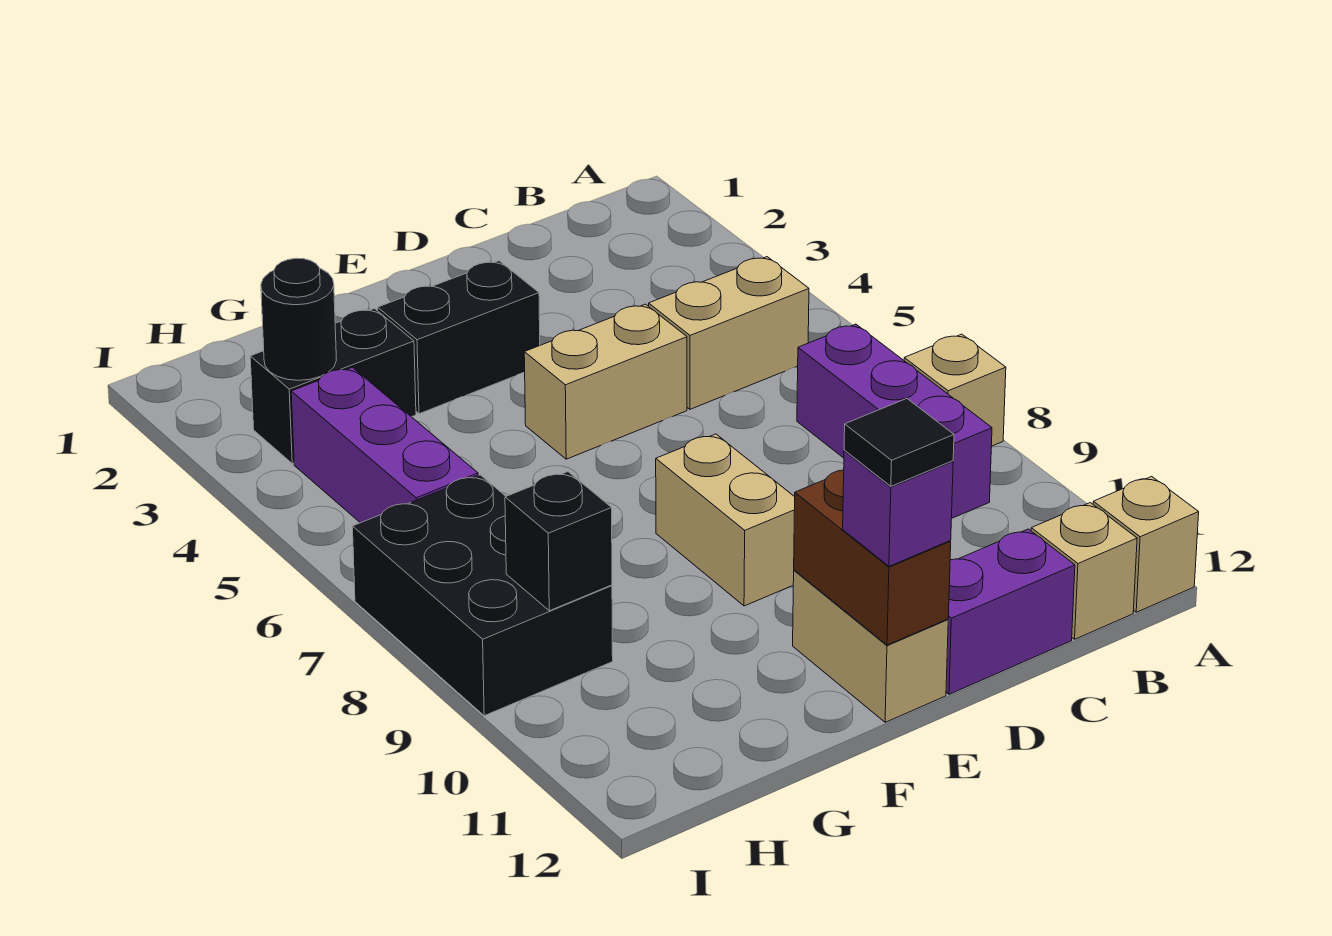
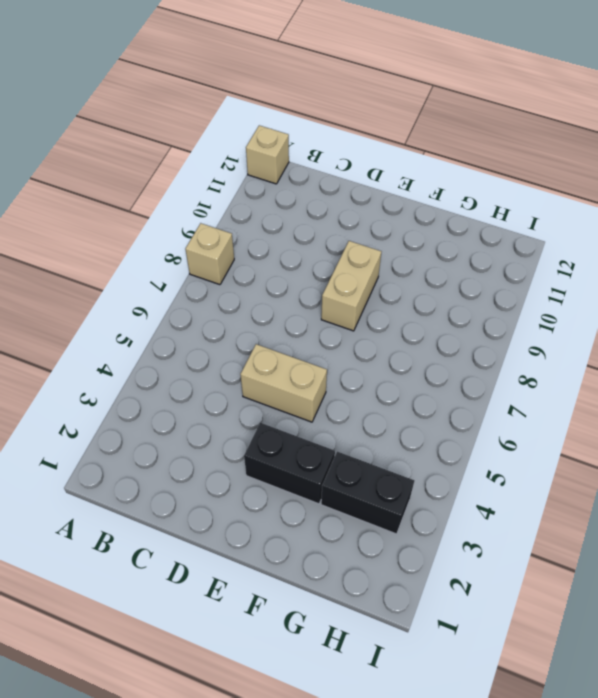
none -> tan brick B5:C5 level 1
none -> purple brick B7:B9 level 1
none -> tan brick B12 level 1

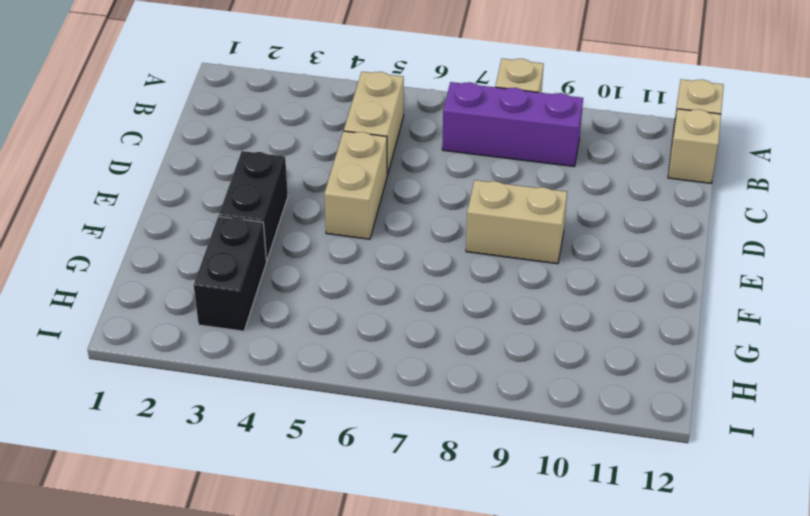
none -> purple brick C12:D12 level 1
none -> tan brick E11:E12 level 1
none -> purple brick H4:H6 level 1

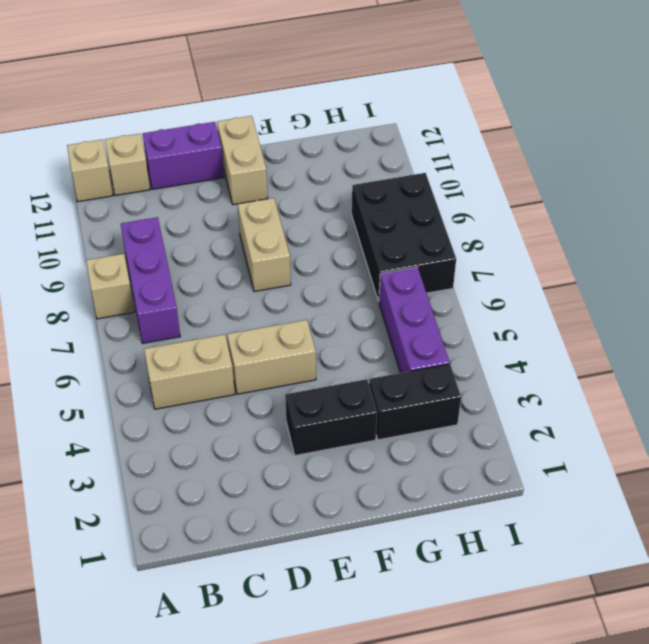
none -> brown brick E11:E12 level 2
none -> black round brick H3 level 2
none -> black brick H9 level 2

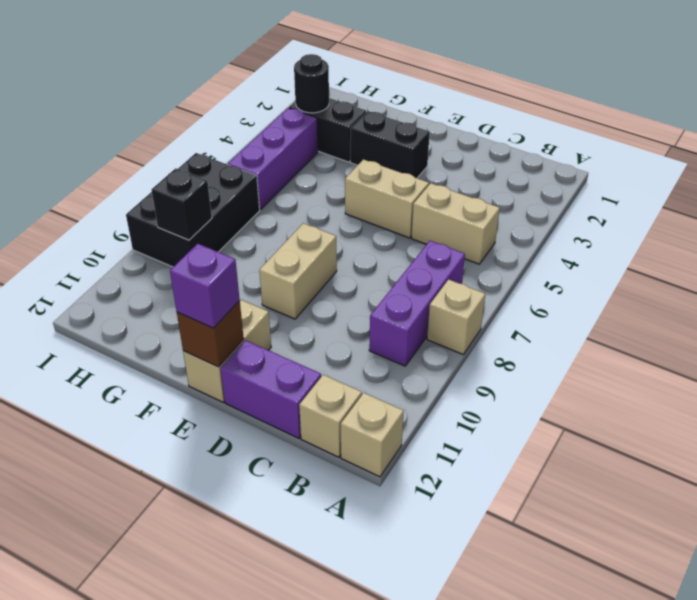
brown brick E12 level 2 -> brown brick E11:E12 level 2
none -> black tile E12 level 4

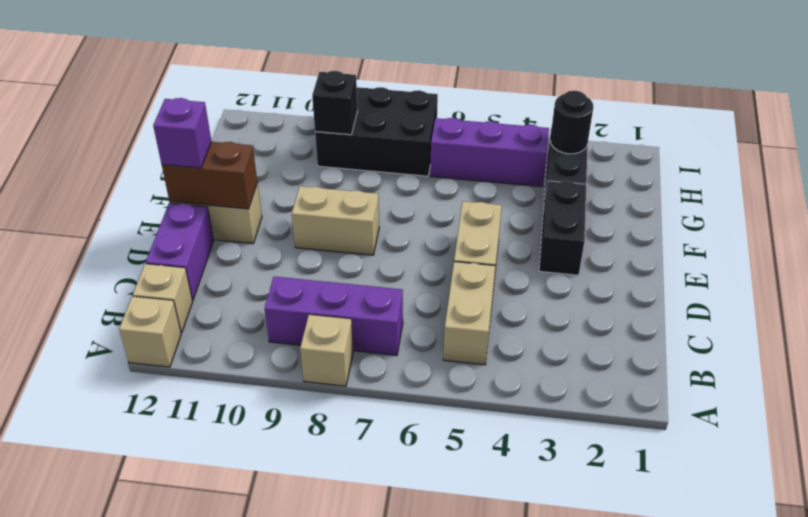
none -> black tile E12 level 4

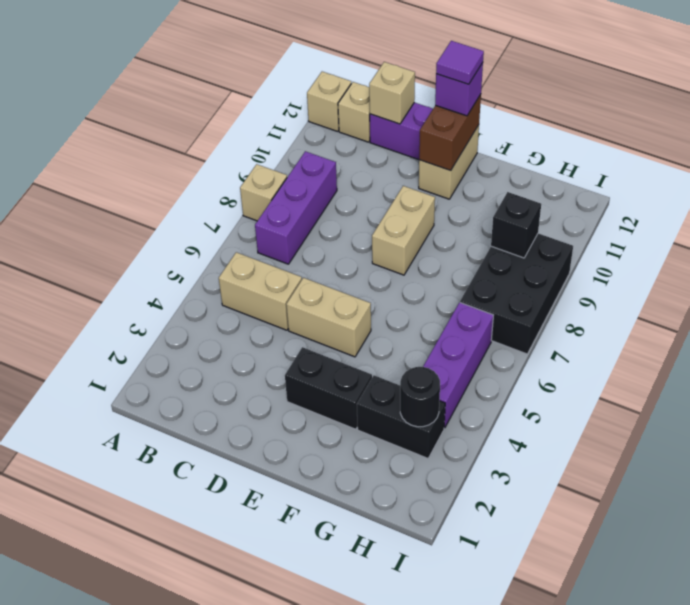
tan brick C12 level 2 -> none
purple tile E12 level 4 -> black tile E12 level 4

